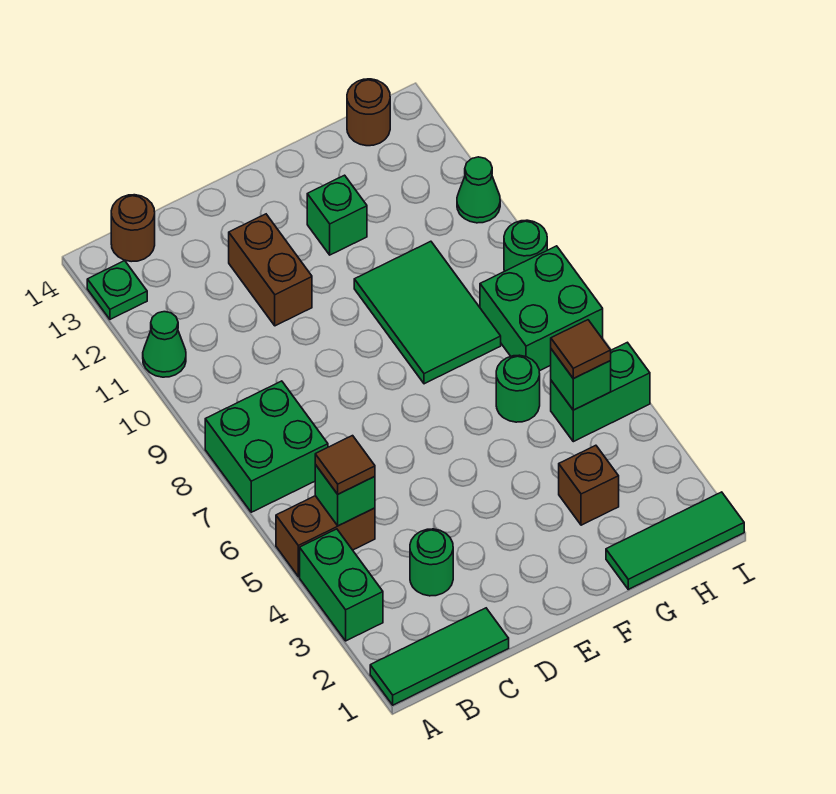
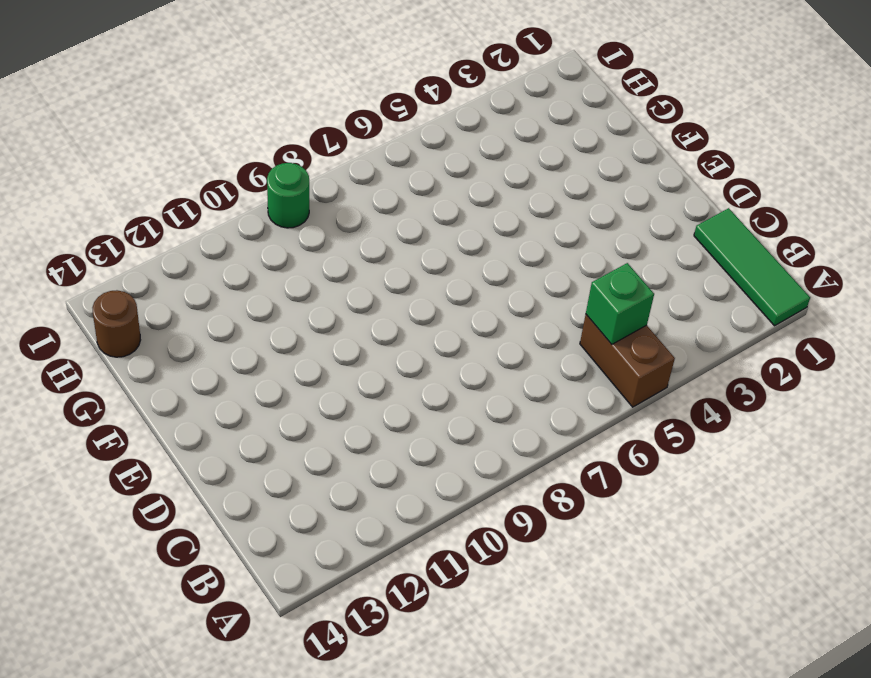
none -> green brick A3:A4 level 1
none -> green brick A7:B8 level 1
none -> green cone A11 level 1

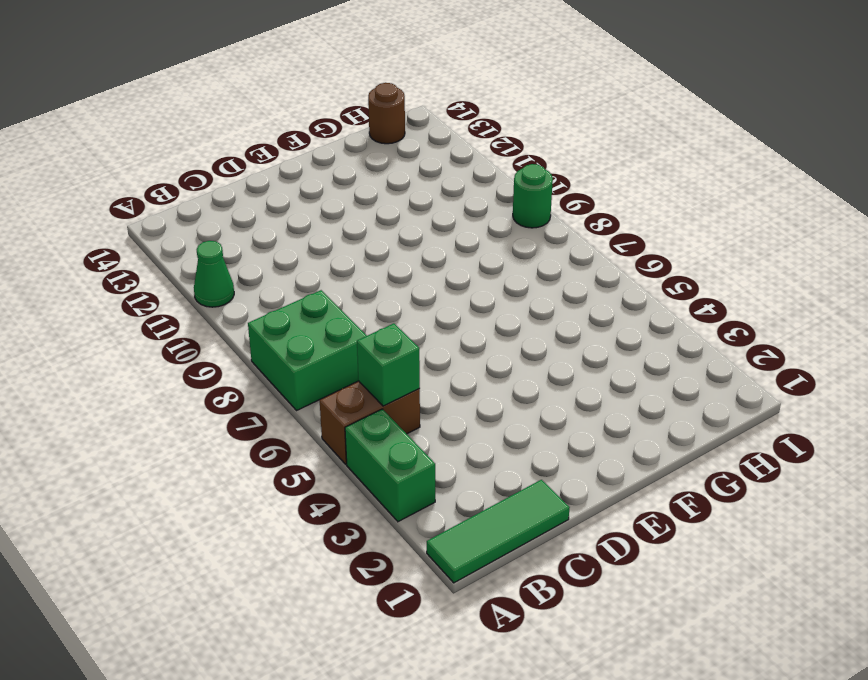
none -> green plate A13 level 1
none -> brown round brick B14 level 1
none -> green round brick C3 level 1

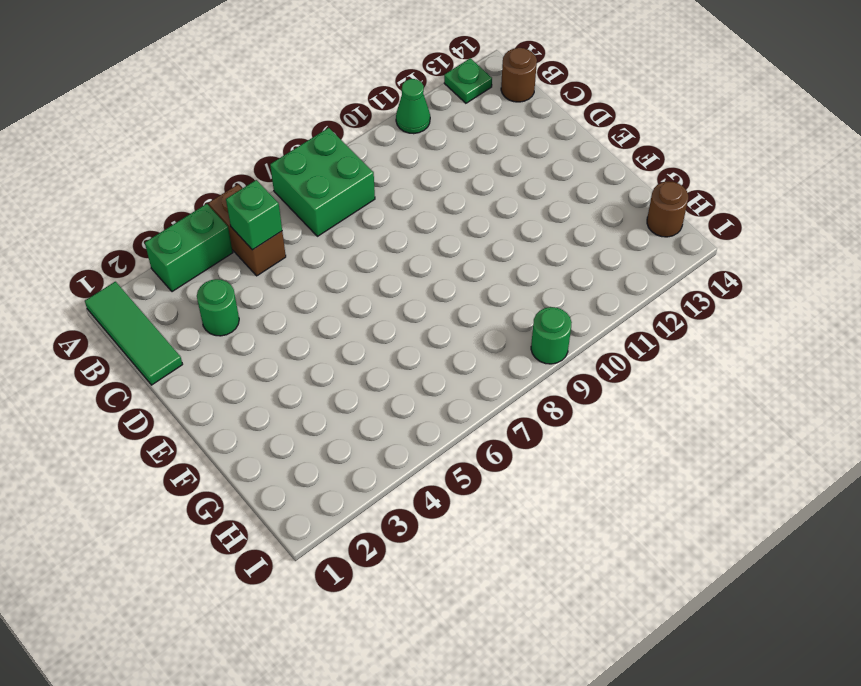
none -> brown brick D11:D12 level 1
none -> green tile F8:G10 level 1
none -> green brick F12 level 1

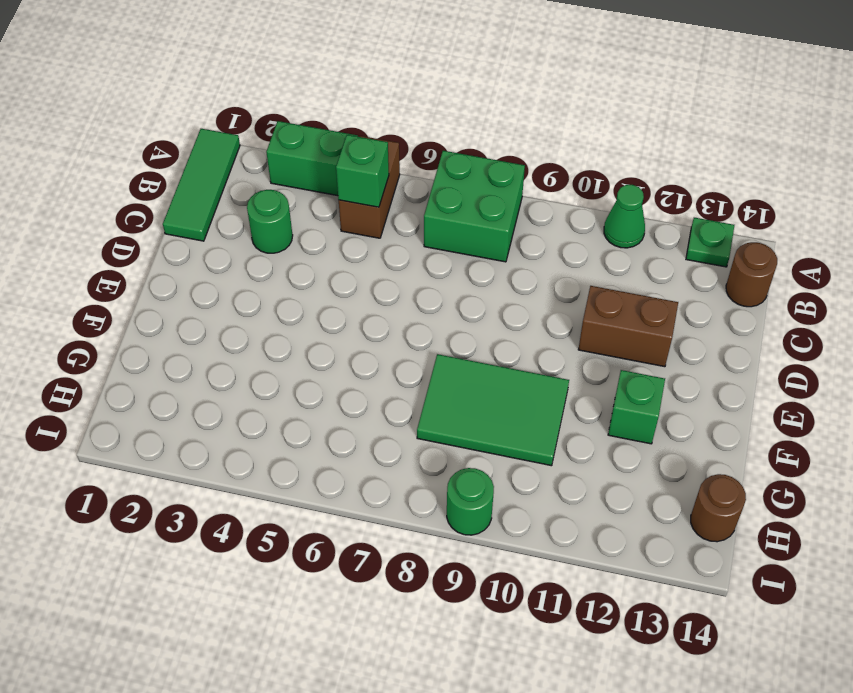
none -> green tile G1:I1 level 1
none -> brown brick G3 level 1
none -> green round brick G6 level 1

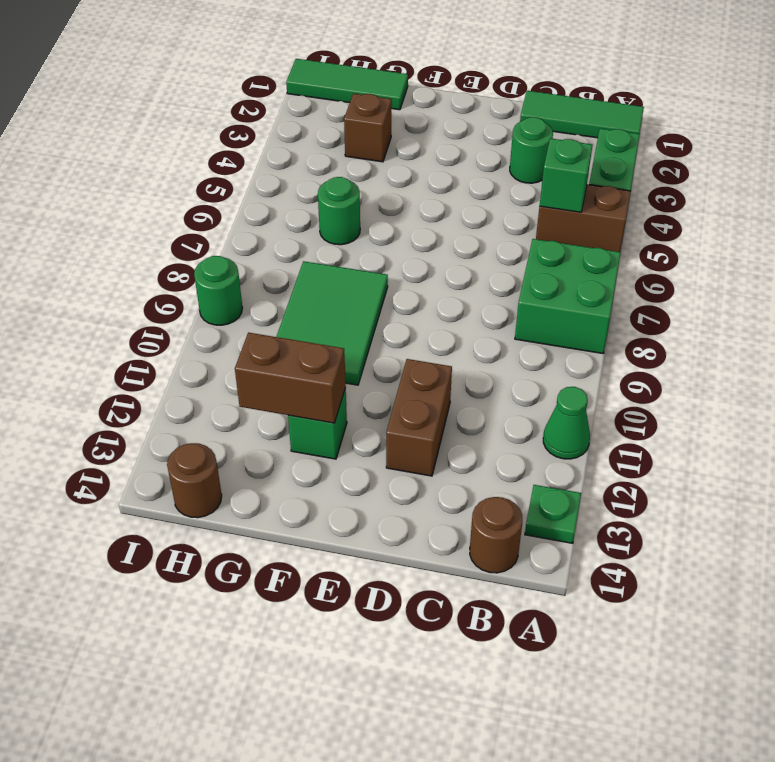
brown brick F12:G12 level 2 -> none
none -> green brick H5:I5 level 1
none -> green brick H7:I8 level 1
none -> green cone I11 level 1

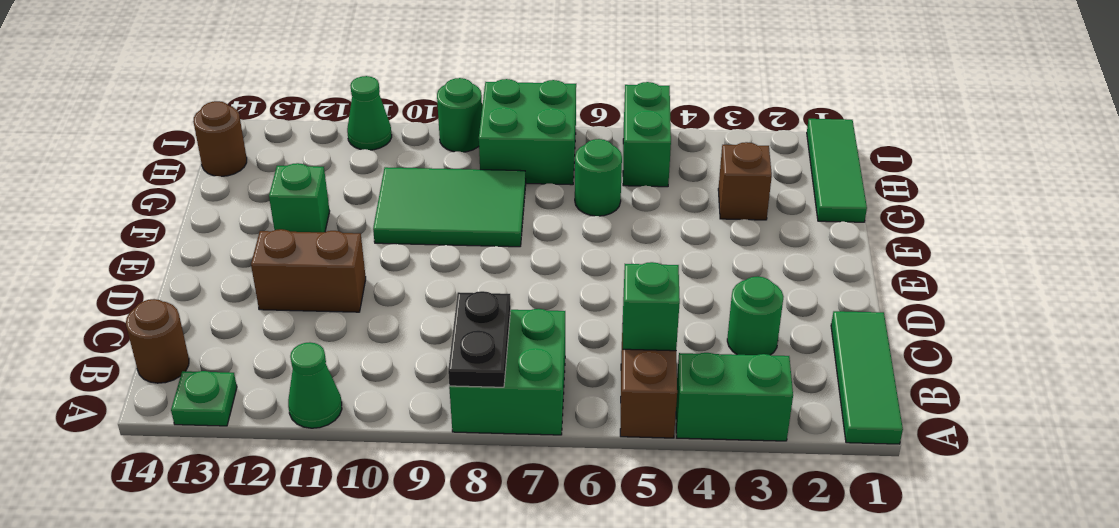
black plate A8:B8 level 2 -> none
none -> green brick H5 level 2
none -> brown tile B5 level 3
none -> brown tile H5 level 3

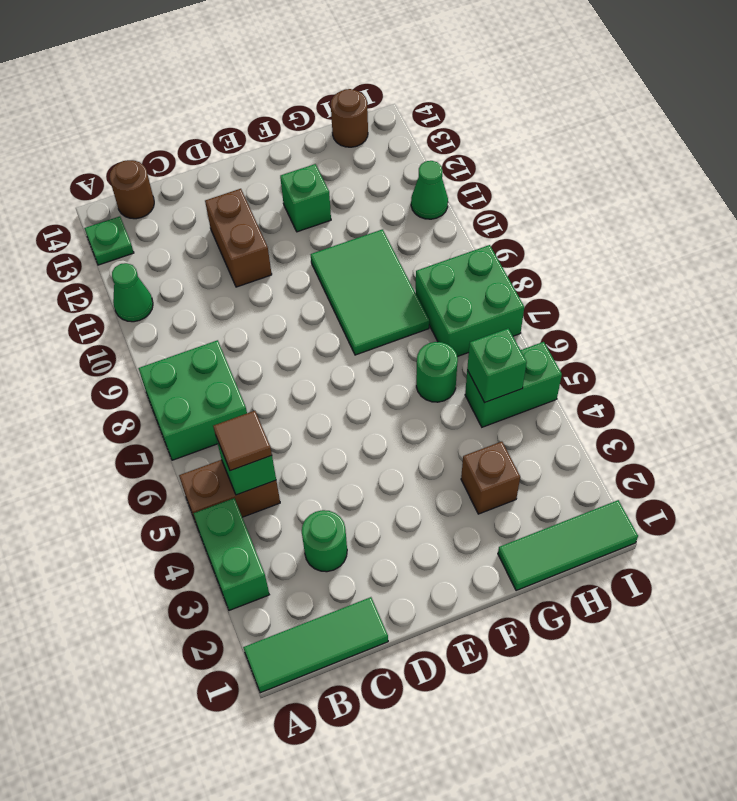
none -> green round brick I9 level 1
none -> brown tile H5 level 3

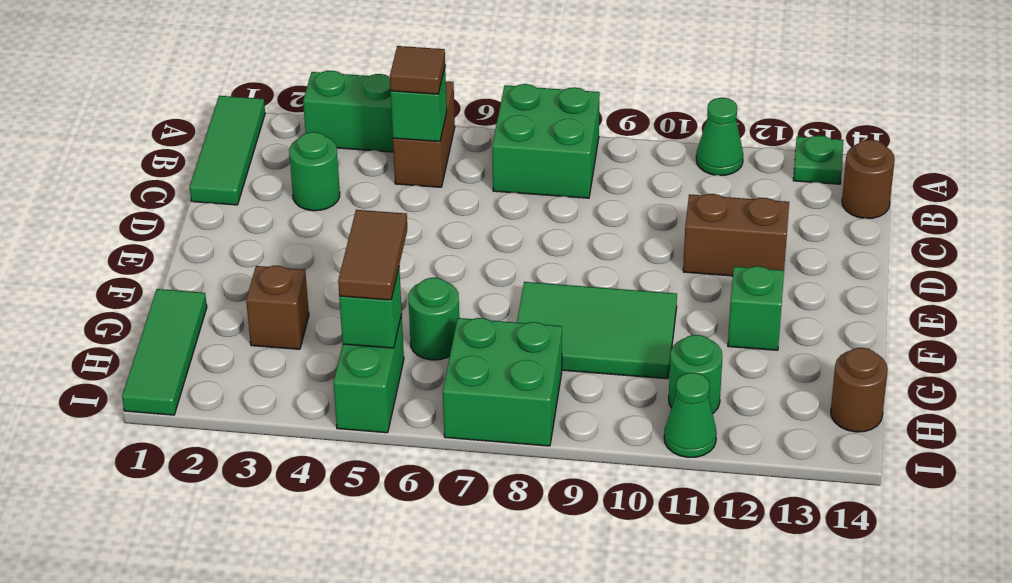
brown tile G5:H5 level 3 -> brown tile H5 level 3
green round brick H11 level 1 -> green round brick I9 level 1

